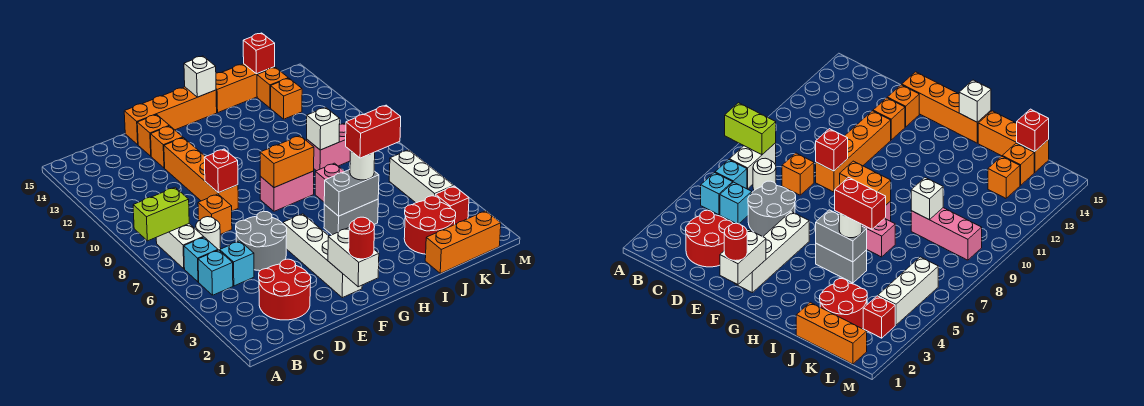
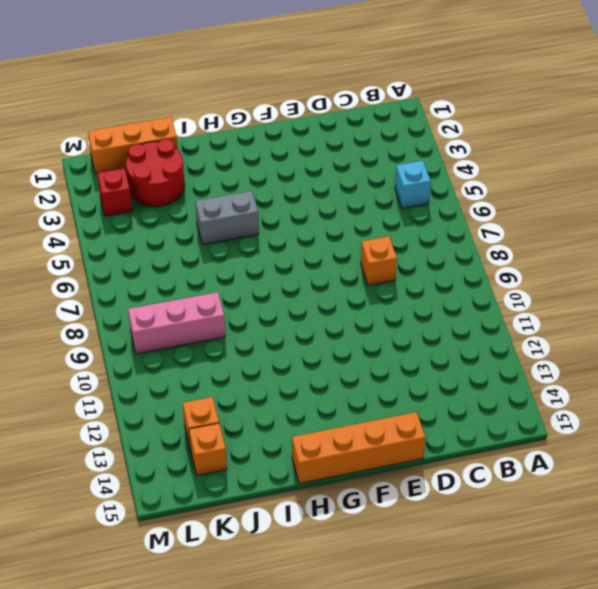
none -> cyan brick B6 level 1
none -> white brick B7:B8 level 1
none -> red round brick C2:D3 level 1
none -> cyan brick C5 level 1

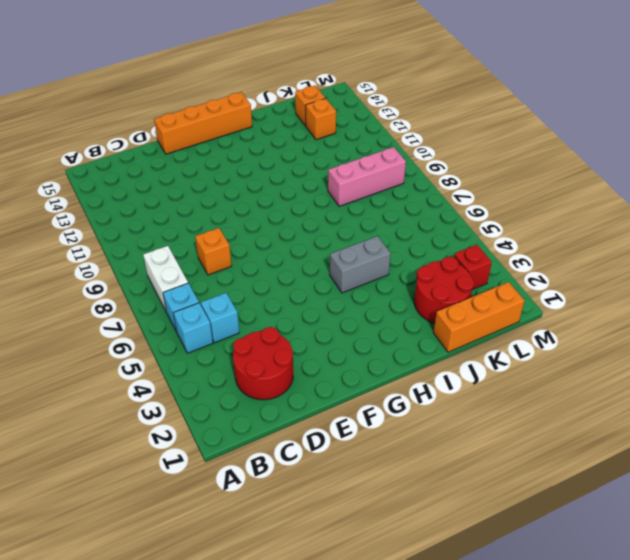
none -> white round brick C7 level 1
none -> grey round brick D5:E6 level 1
none -> orange brick E9:E12 level 1
none -> orange brick E13 level 1

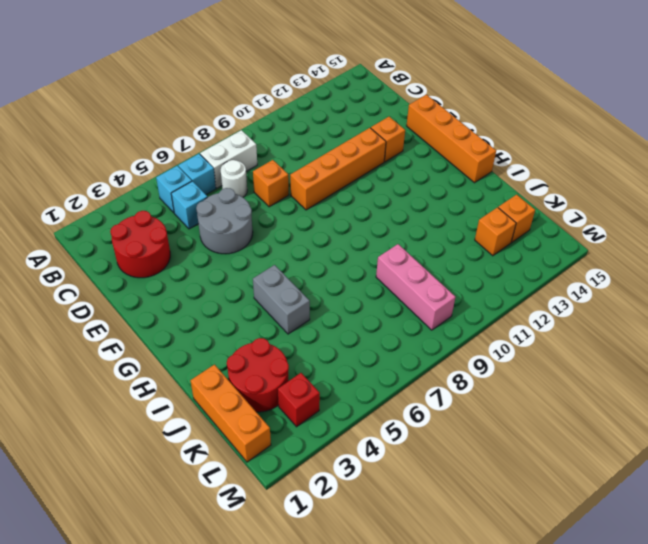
none -> orange brick E14 level 1
none -> white brick F2:F5 level 1
none -> pink brick G8:H8 level 1
none -> pink brick I7 level 1

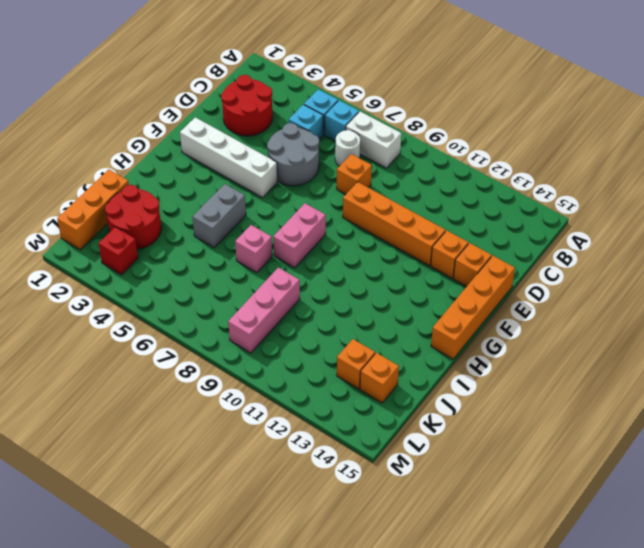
none -> orange brick I15:K15 level 1
none -> white brick L4:L6 level 1
none -> lime brick A8:B8 level 2
none -> red brick E9 level 2

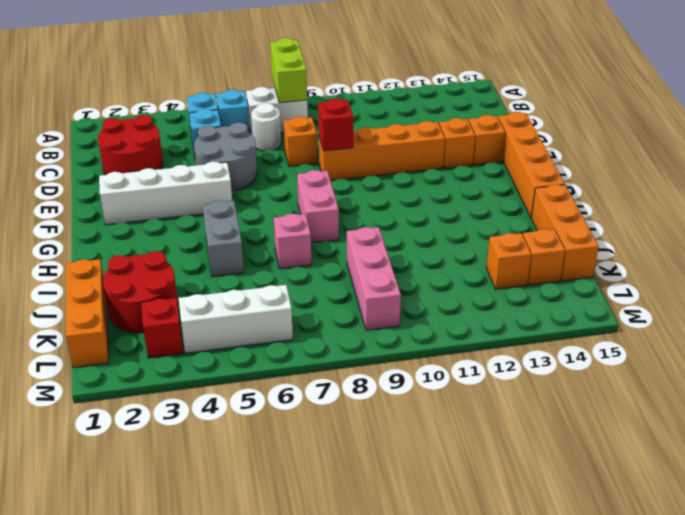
none -> white brick F1:F2 level 2
none -> orange brick G8:H8 level 2
none -> grey brick H5:I5 level 2
none -> white brick H15 level 2

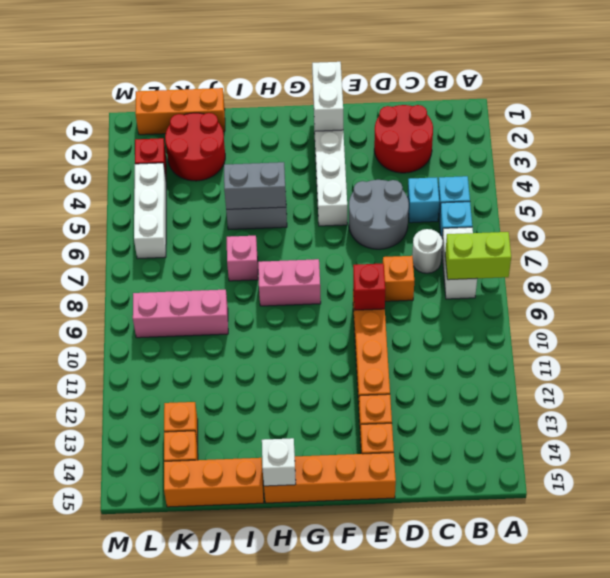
none -> orange brick G8:H8 level 2
none -> white brick J9 level 2
none -> red brick K15 level 2
none -> red round brick F1 level 3

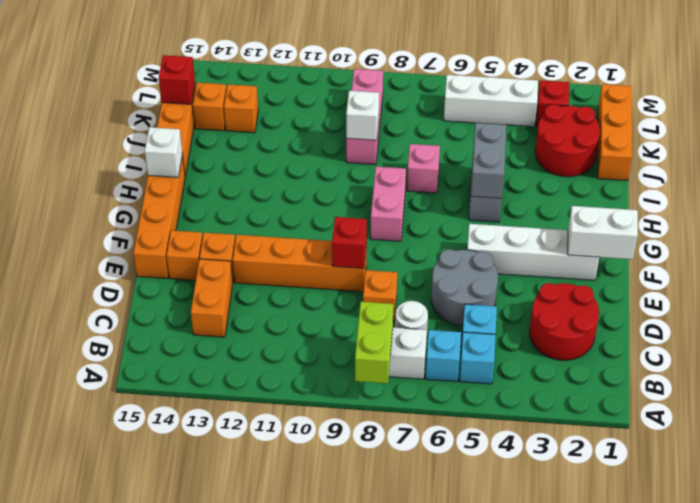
orange brick C13:D13 level 1 -> orange brick G8:H8 level 2
none -> red round brick F1 level 3
none -> white round brick I5 level 3
none -> red brick I5:J5 level 4

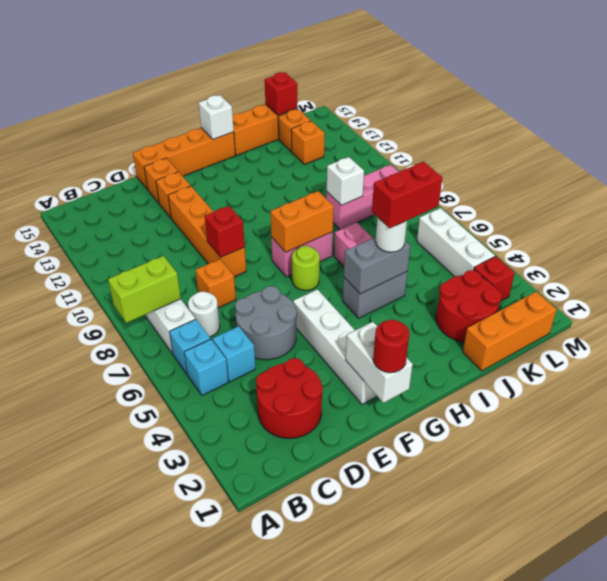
lime round brick G7 level 1 -> none

